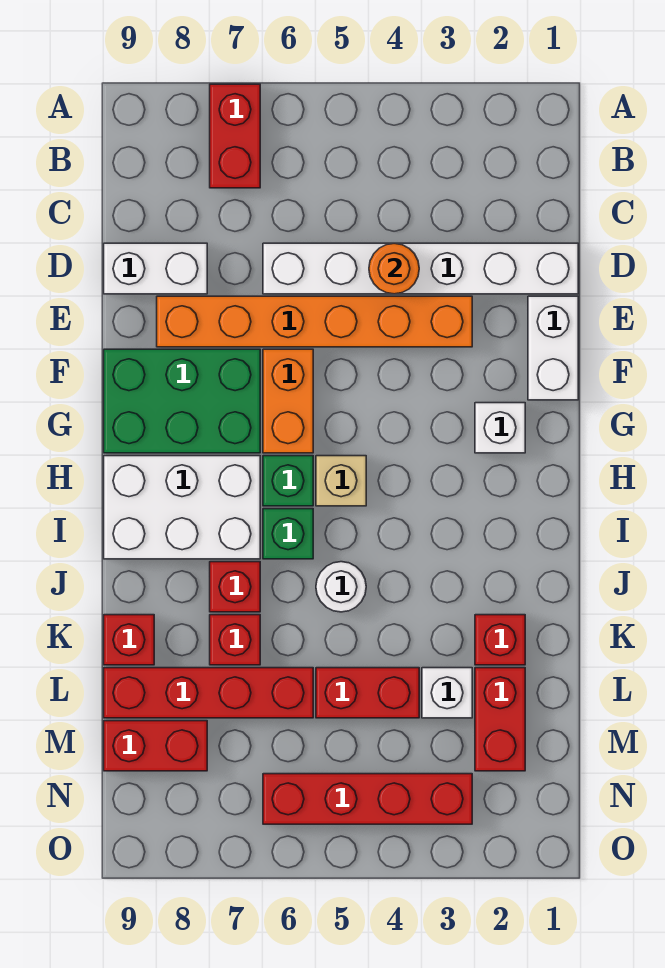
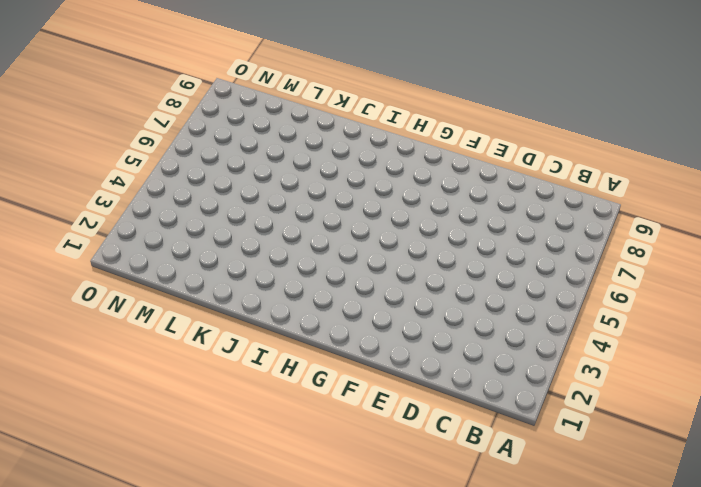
none -> red brick A7:B7 level 1
none -> white brick D1:D6 level 1
none -> white brick D8:D9 level 1

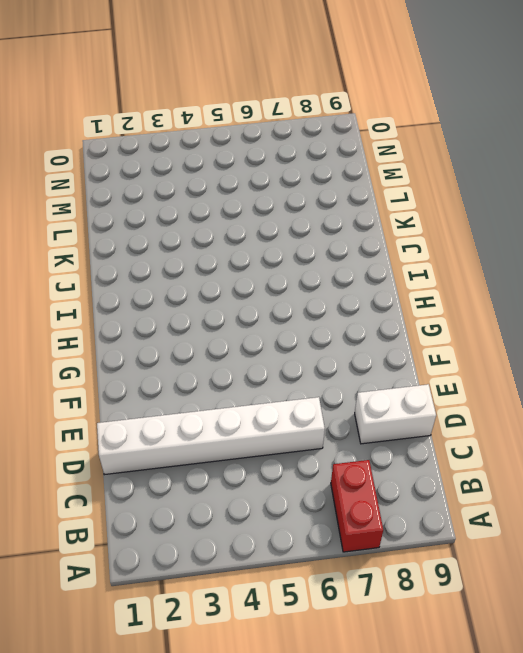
none -> white brick E1:F1 level 1
none -> orange brick E3:E8 level 1
none -> orange brick F6:G6 level 1

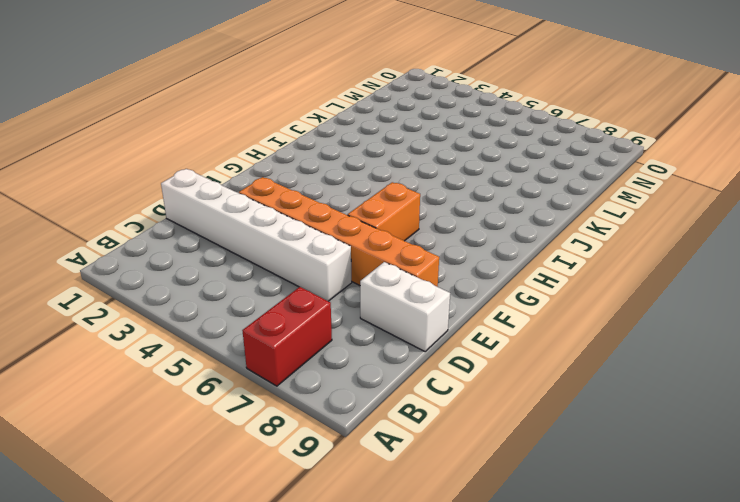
none -> white brick E1:F1 level 1
none -> green brick F7:G9 level 1
none -> white brick G2 level 1

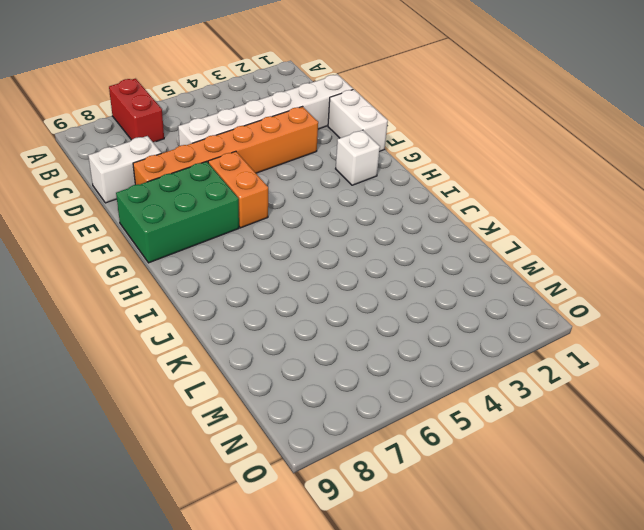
none -> tan brick H5 level 1
none -> green brick H6 level 1
none -> white brick H7:I9 level 1

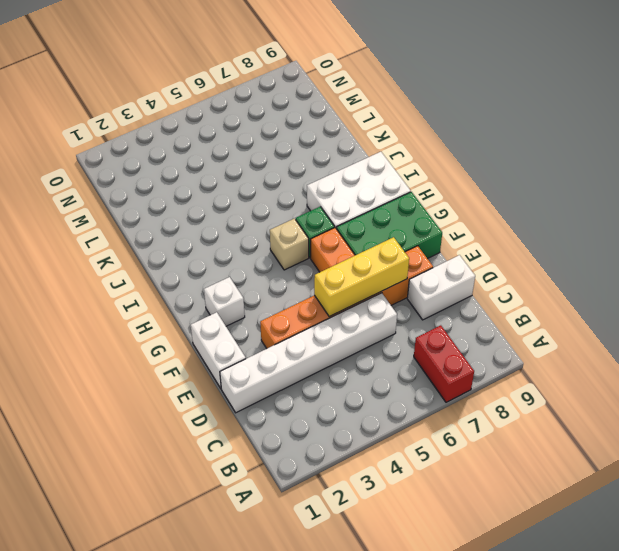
yellow brick E5:E7 level 2 -> none
none -> green brick I6 level 1
none -> white round brick J5 level 1
none -> red brick J7 level 1

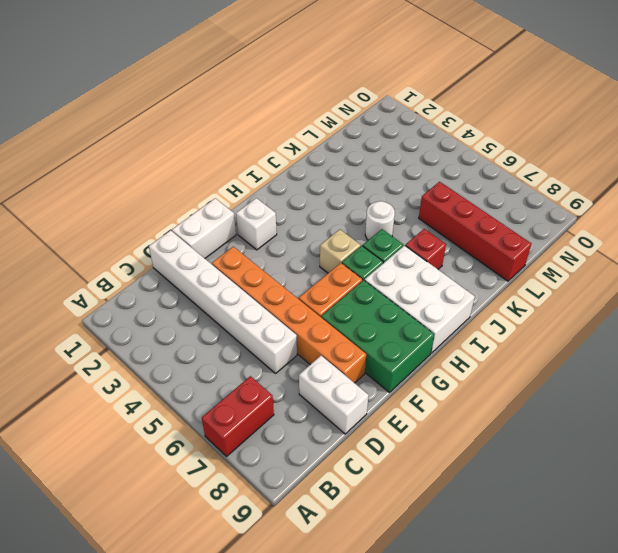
none -> red brick K2 level 1
none -> red brick K7 level 1
none -> red brick K9 level 1

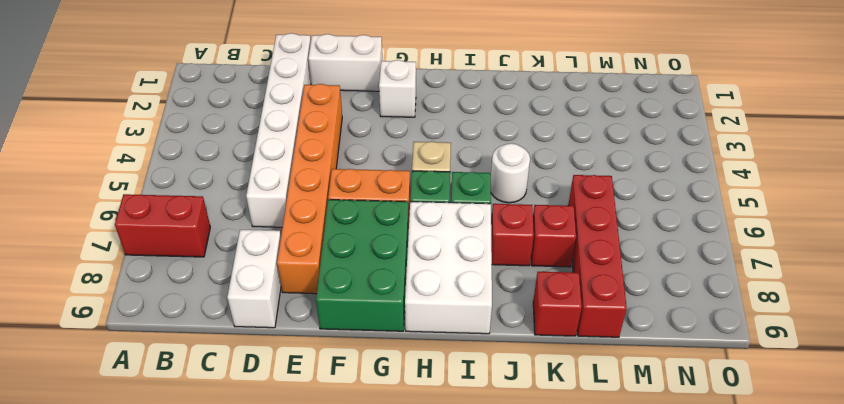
none -> red brick K2 level 1
none -> red brick L2:M2 level 1
none -> white brick L3 level 1

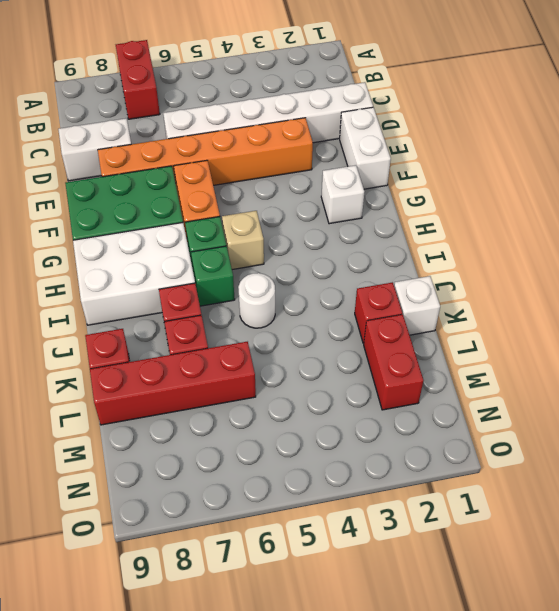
white brick K1 level 1 -> white brick L3 level 1
none -> red brick L4:L5 level 1
none -> red brick M8:M9 level 1
none -> red brick N3:N6 level 1

